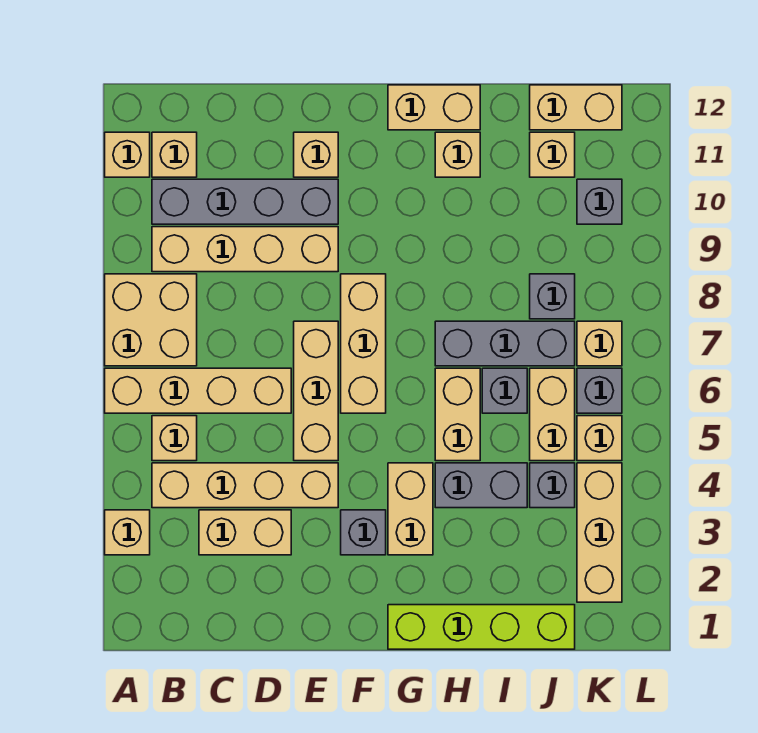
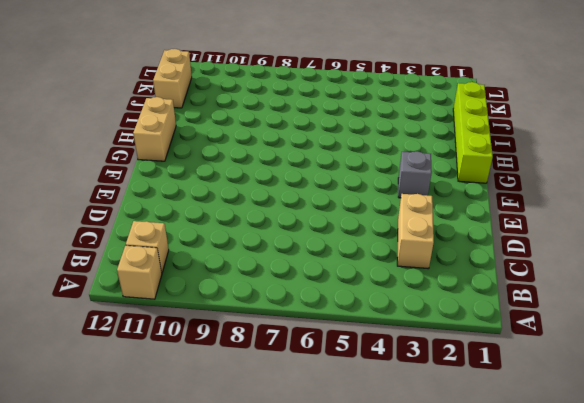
none -> tan brick A3 level 1
none -> tan brick A6:D6 level 1
none -> tan brick A7:B8 level 1
none -> tan brick B4:E4 level 1

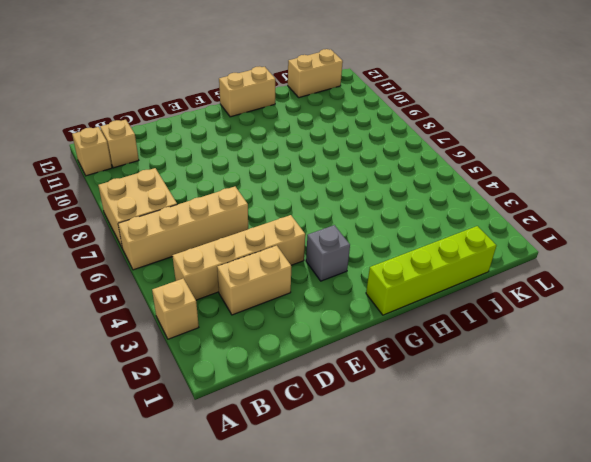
none -> tan brick B5 level 1
none -> tan brick B9:E9 level 1
none -> grey brick B10:E10 level 1
none -> tan brick E5:E7 level 1

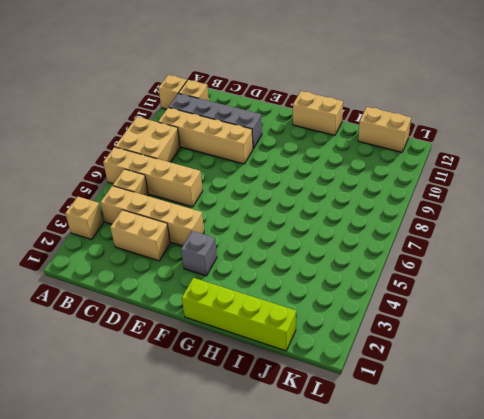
none -> tan brick E5:E7 level 1
none -> tan brick E11 level 1
none -> tan brick F6:F8 level 1
none -> tan brick G3:G4 level 1

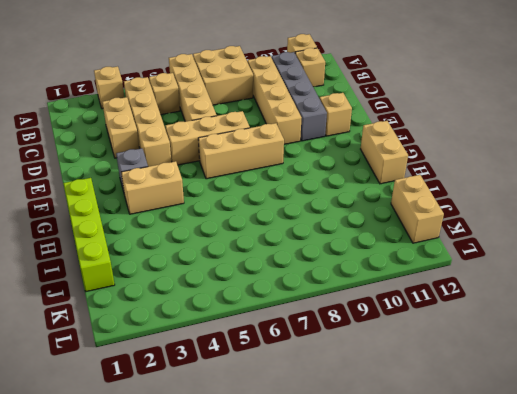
none -> grey brick H4:I4 level 1
none -> tan brick H5:H6 level 1
none -> grey brick H7:J7 level 1
none -> tan brick H11 level 1

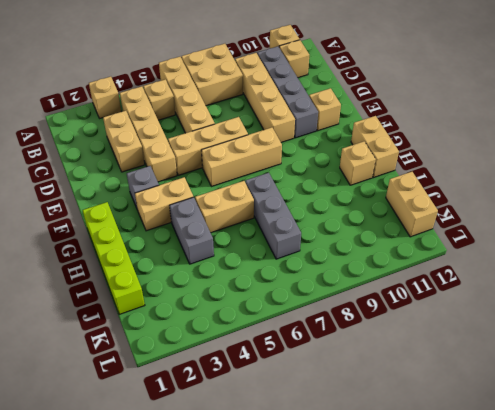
none -> grey brick I6 level 1
none -> grey brick J4 level 1
none -> tan brick J5:J6 level 1
none -> grey brick J8 level 1

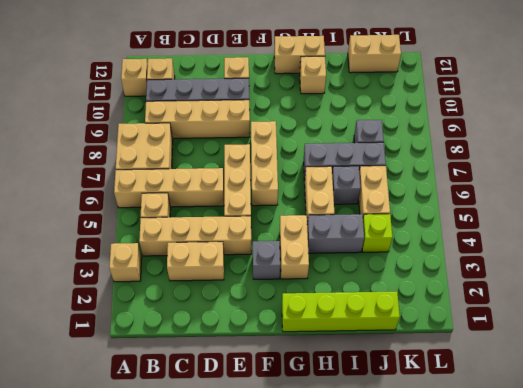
lime brick J4 level 1 -> grey brick J4 level 1
none -> tan brick J11 level 1
none -> tan brick K2:K4 level 1
none -> tan brick K5 level 1
none -> grey brick K6 level 1

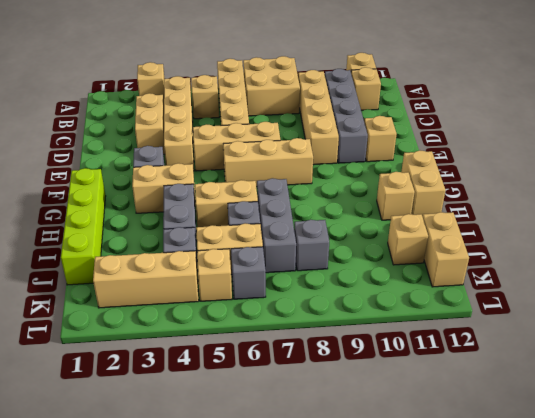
none -> tan brick K7 level 1
none -> grey brick K10 level 1

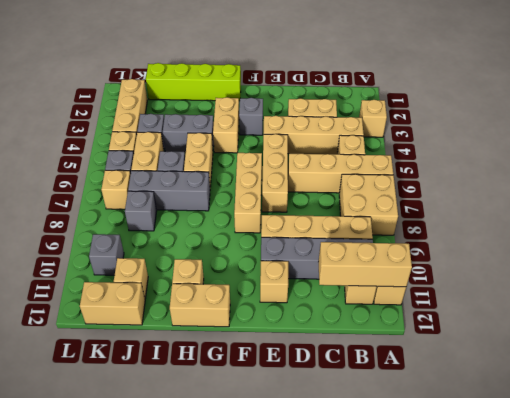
tan brick A11:C11 level 2 -> none

